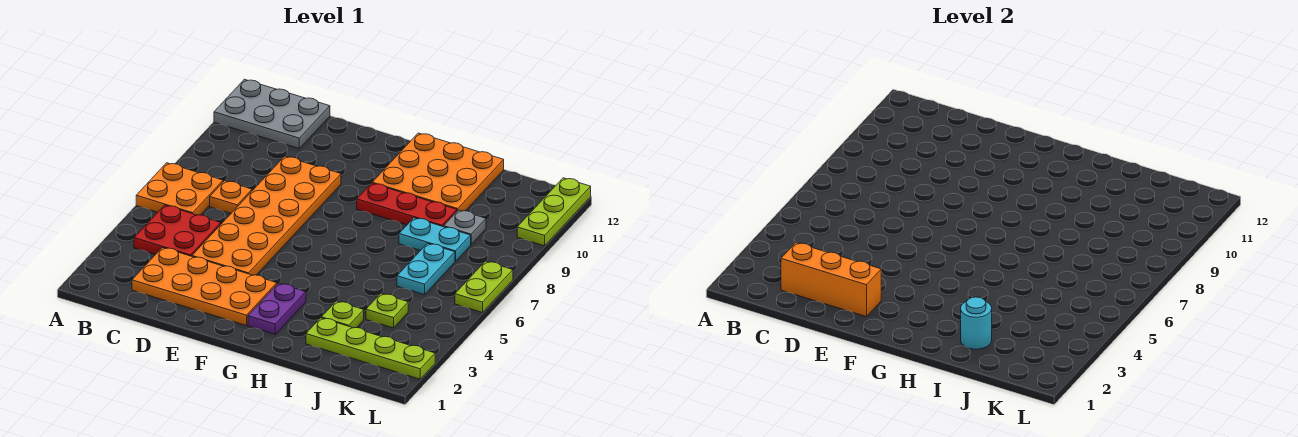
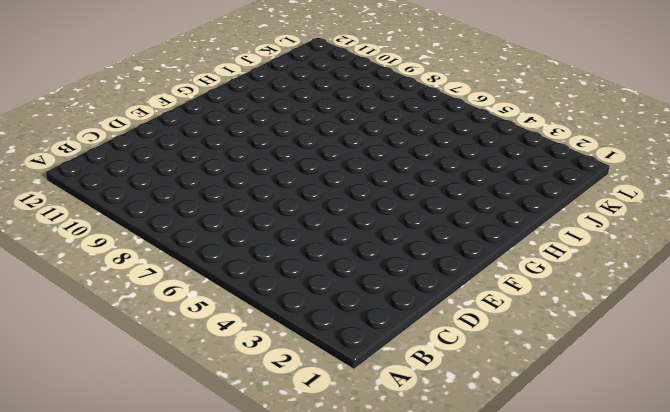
none -> orange plate A6:B7 level 1
none -> grey plate A11:C12 level 1
none -> red plate B4:C5 level 1

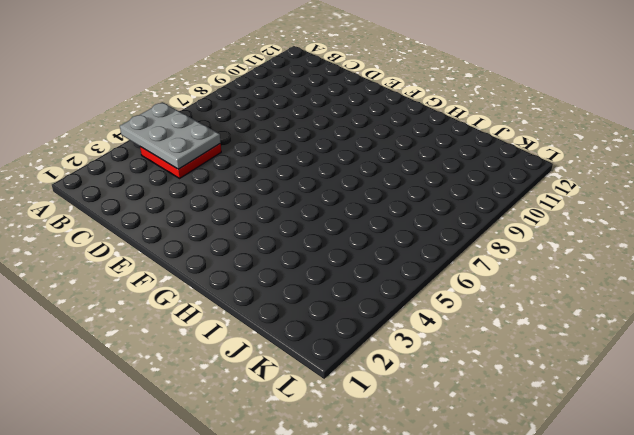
grey plate A4:C5 level 2 -> grey plate A11:C12 level 1
none -> orange plate A6:B7 level 1
none -> orange plate C2:F3 level 1
none -> orange plate C7 level 1

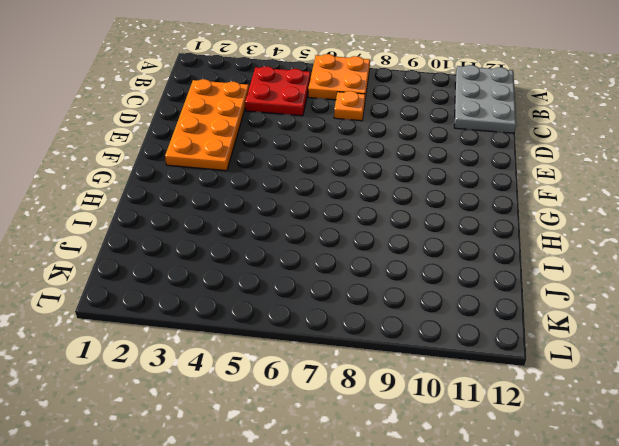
none -> orange plate D4:E9 level 1
none -> purple plate G2:G3 level 1
none -> red plate G9:I9 level 1

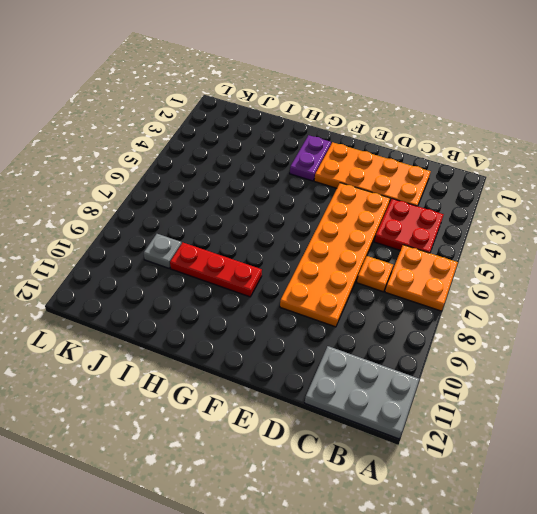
none -> orange plate G10:I12 level 1
none -> lime plate I2:L2 level 1
none -> lime plate I3 level 1

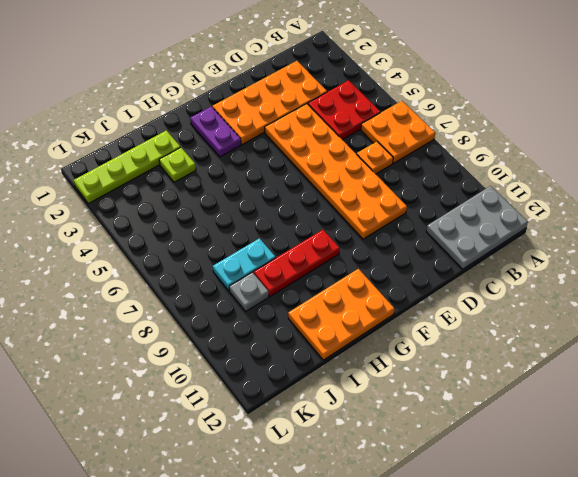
orange plate G11:I12 level 1 -> orange plate G10:I12 level 1
none -> lime plate J4 level 1
none -> cyan plate J6:J7 level 1
none -> lime plate L6:L7 level 1

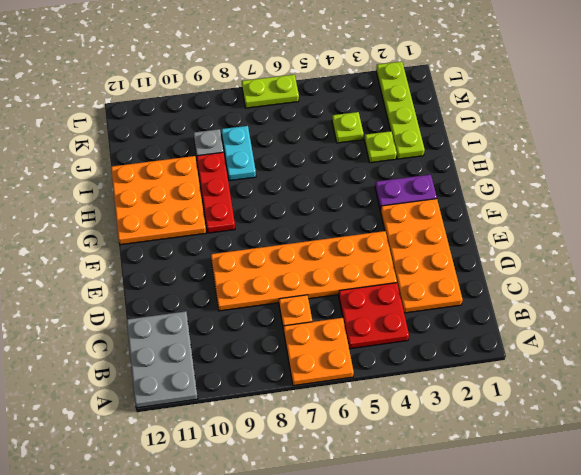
none -> cyan plate J6:J7 level 1
none -> lime plate L10:L12 level 1
none -> orange brick C2:E2 level 2

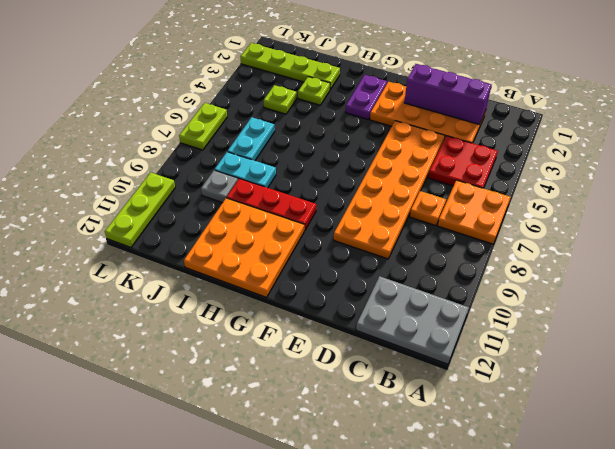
purple brick C2:E2 level 2 -> orange brick C2:E2 level 2
none -> cyan round brick I2 level 2

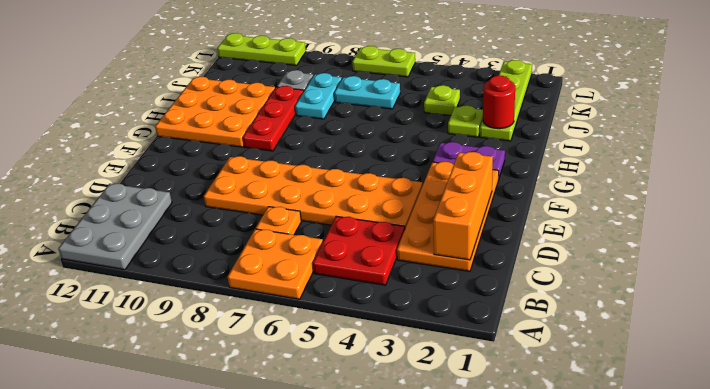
red round brick I2 level 2 -> cyan round brick I2 level 2

